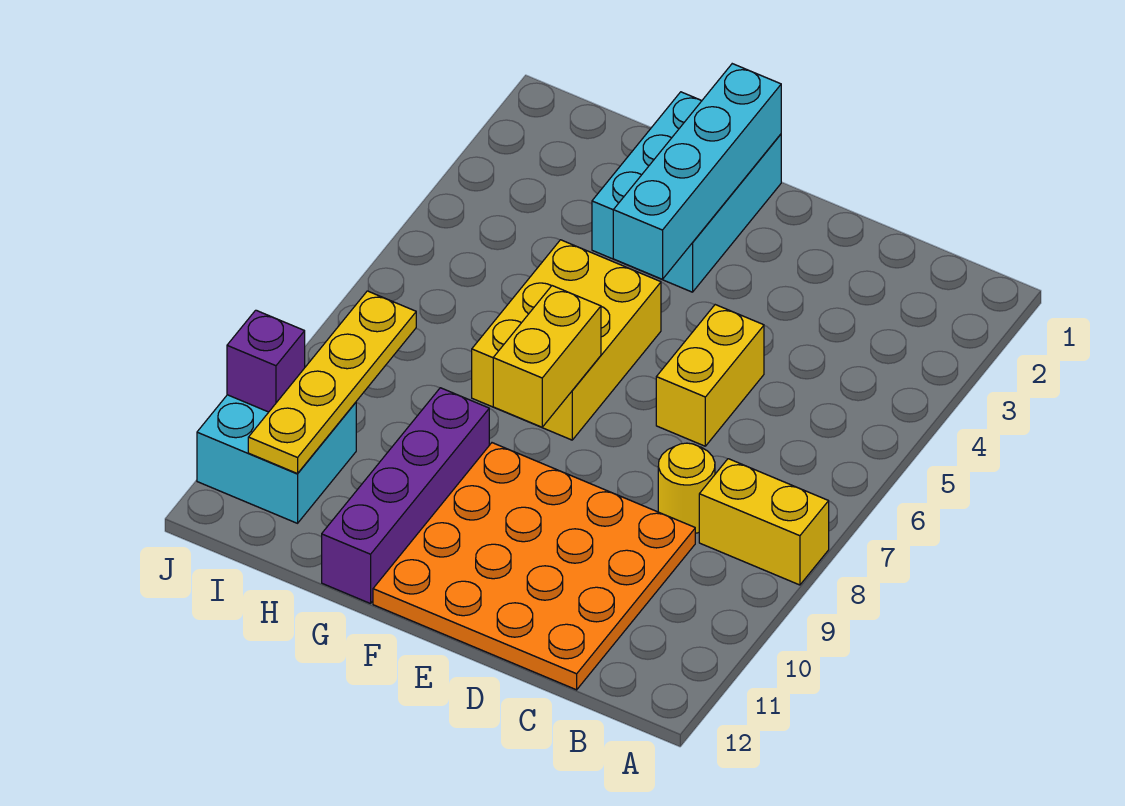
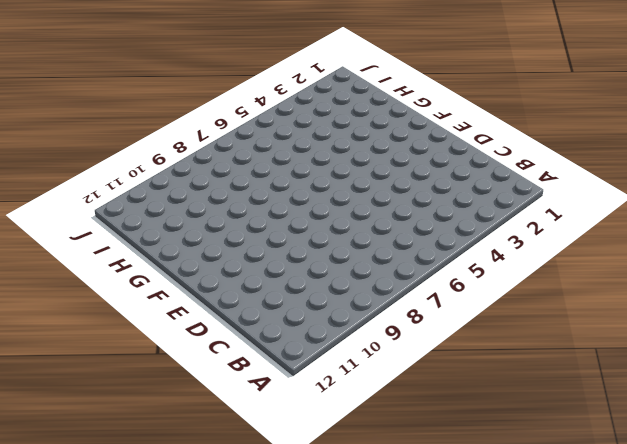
none -> yellow brick A8:B8 level 1
none -> yellow round brick C8 level 1
none -> orange plate C9:F12 level 1

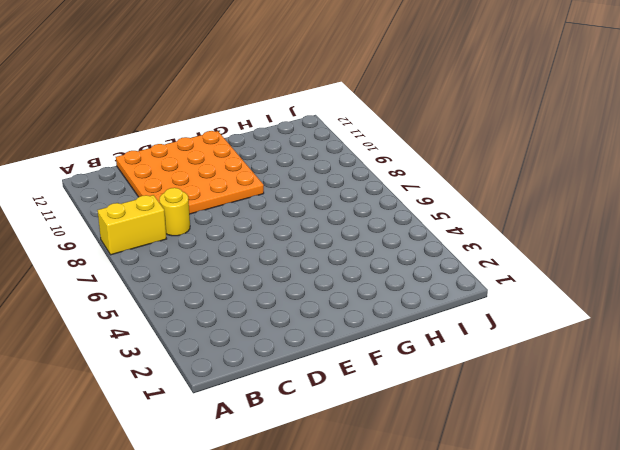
none -> yellow brick D5:D6 level 1
none -> cyan brick F1:G3 level 1
none -> yellow brick F5:G7 level 1

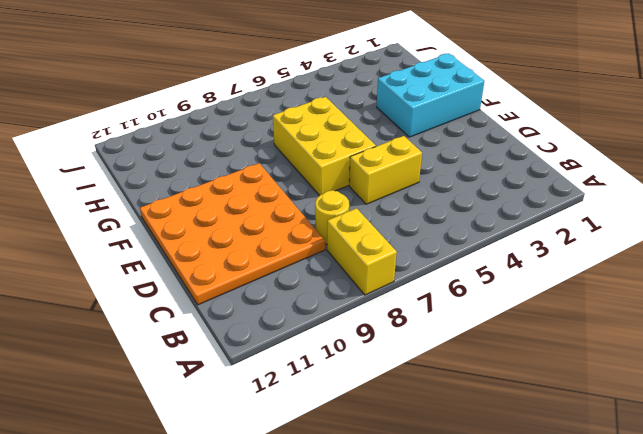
yellow brick E6:G7 level 1 -> yellow brick F5:G7 level 1
none -> purple brick G9:G12 level 1
none -> cyan brick I10:J11 level 1
none -> cyan brick F1:F4 level 2

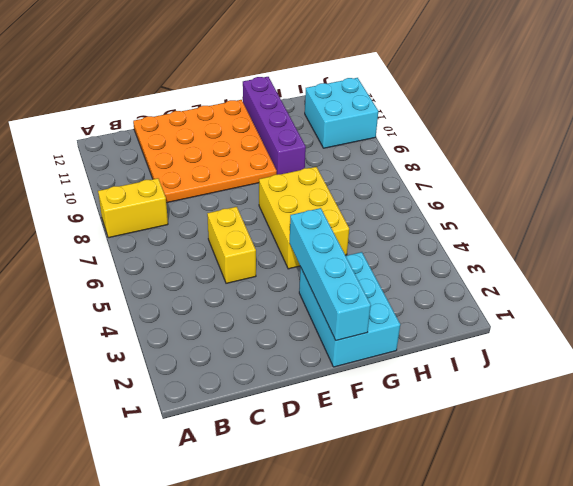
none -> yellow round brick C8 level 1
none -> yellow brick F7:F8 level 2
none -> yellow plate I8:I11 level 2

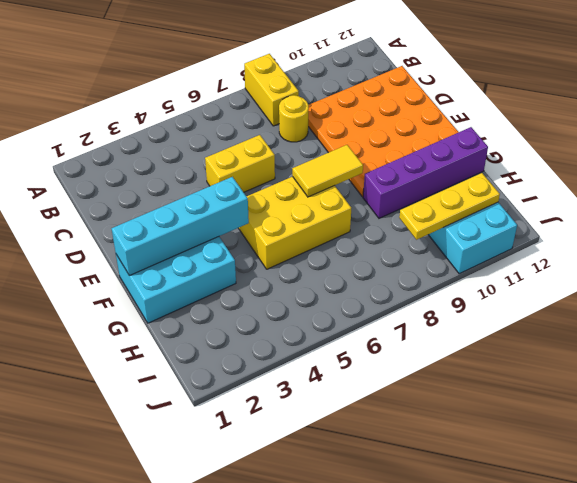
yellow tile F7:F8 level 2 -> yellow brick F7:F8 level 2
yellow plate I9:I11 level 2 -> yellow plate I8:I11 level 2
none -> purple brick J10 level 2

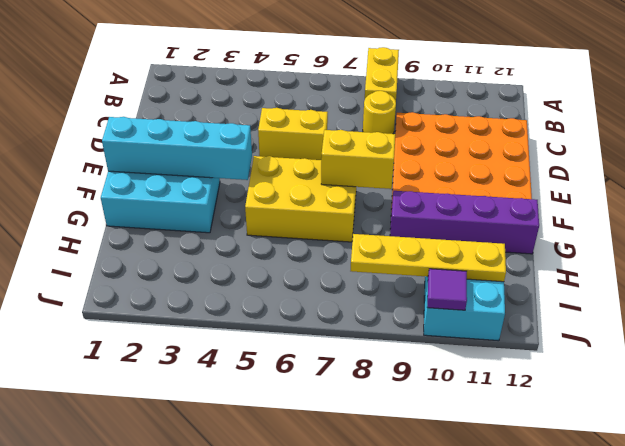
purple tile J10 level 2 -> purple brick J10 level 2

